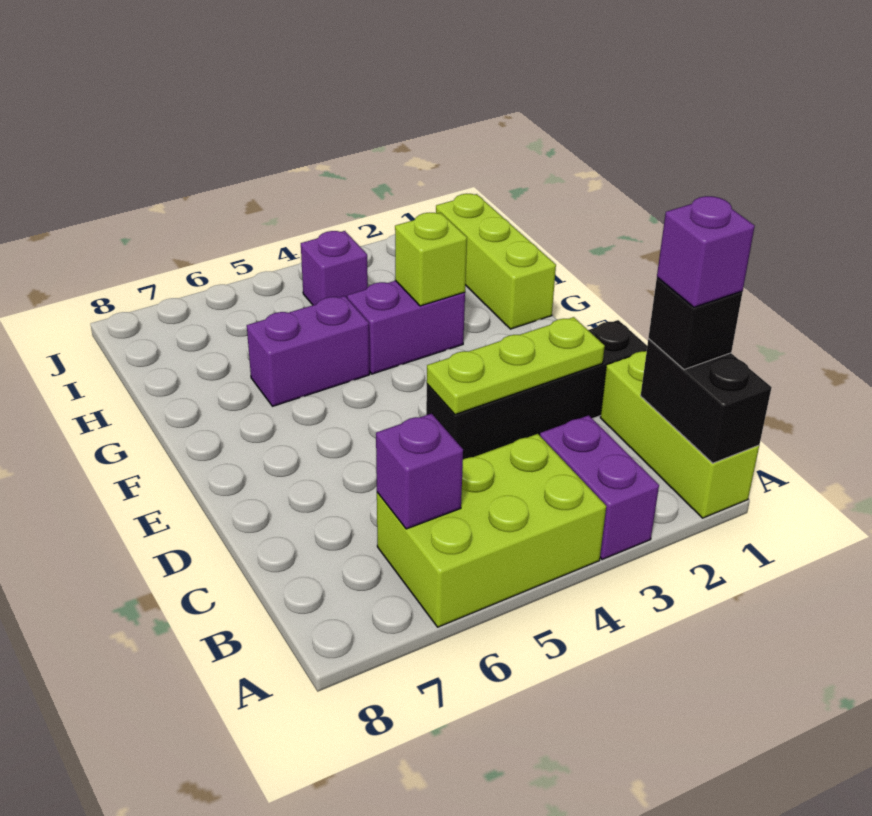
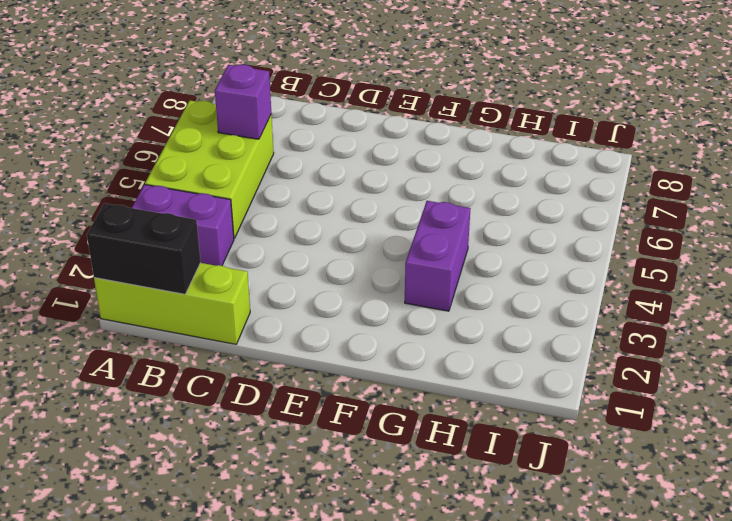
none -> black brick D1:D4 level 1
none -> lime brick G1:I1 level 1
none -> purple brick G5:G6 level 1

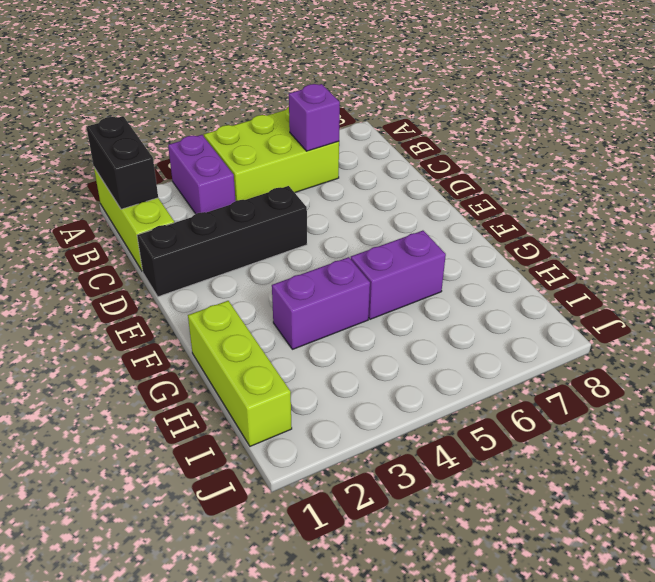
none -> purple brick I4 level 1
none -> lime plate D2:D4 level 2
none -> lime brick G3 level 2

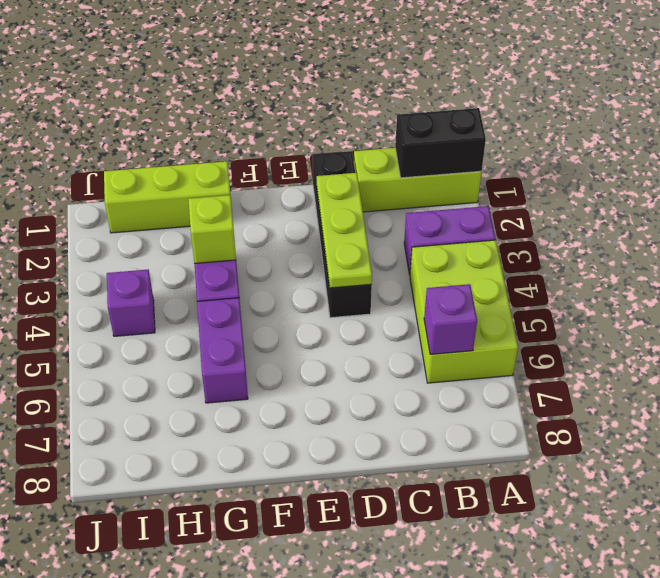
none -> black brick B1 level 3
none -> purple brick B1 level 4

